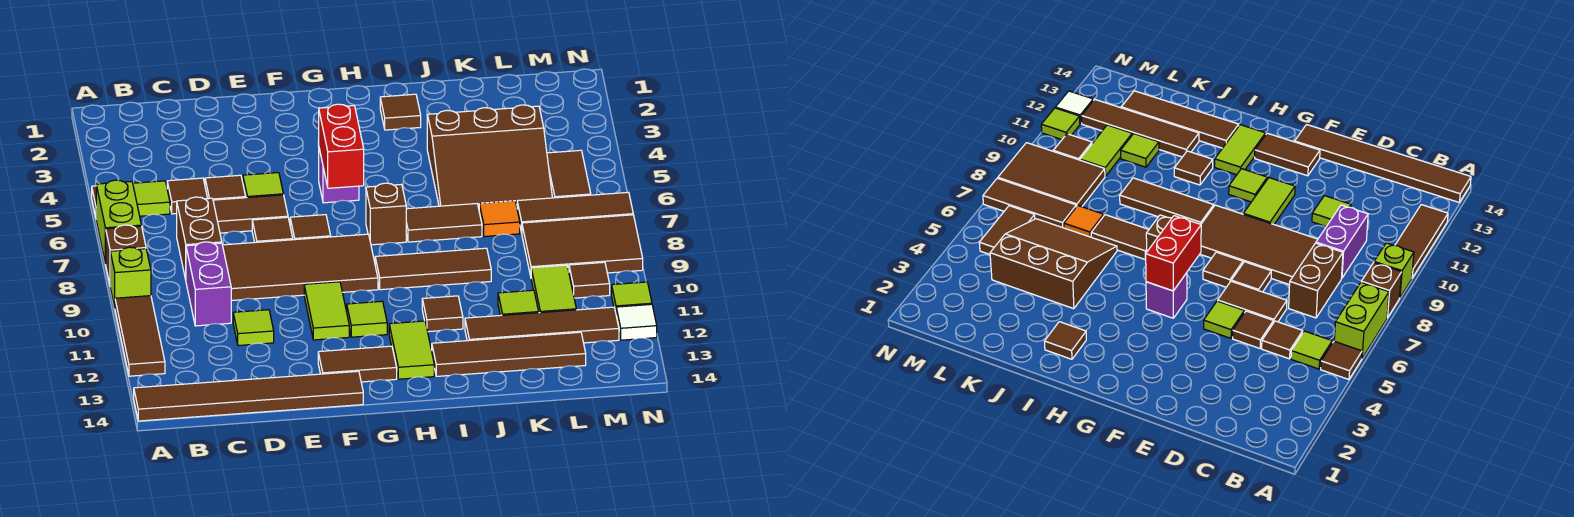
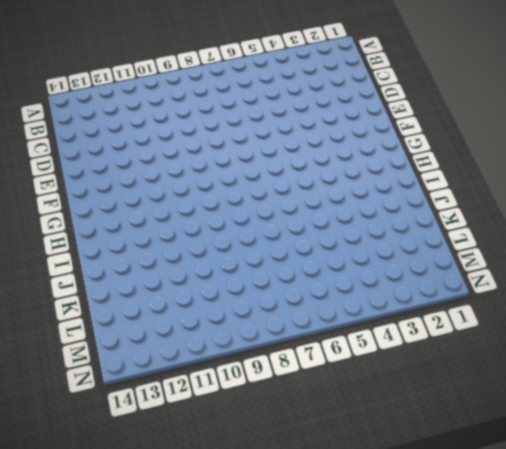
none -> brown tile A5 level 1
none -> lime brick A6:A7 level 1
none -> brown brick A8 level 1
none -> lime brick A9 level 1

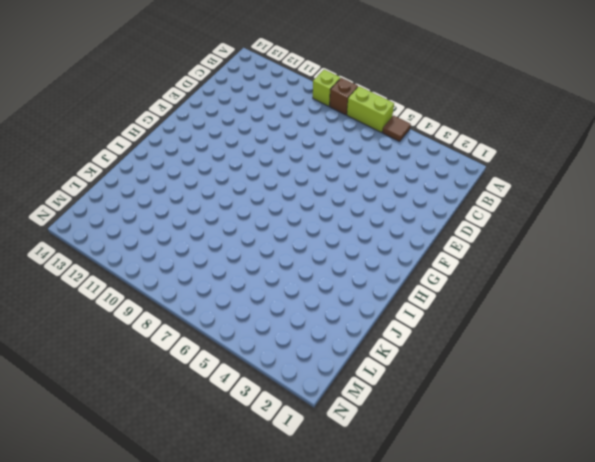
none -> brown tile A10:A12 level 1
none -> brown tile A14:F14 level 1
none -> lime tile B5 level 1
none -> brown tile C5 level 1

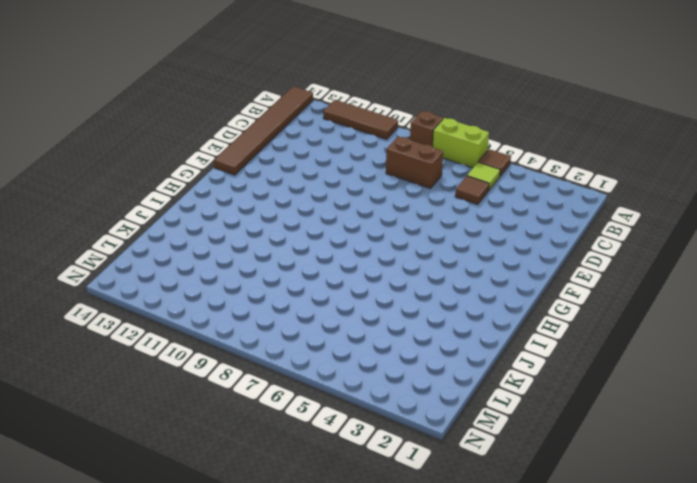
none -> lime brick A9 level 1
none -> purple brick C9:C10 level 1
none -> brown tile D5 level 1
none -> brown tile D6:E6 level 1

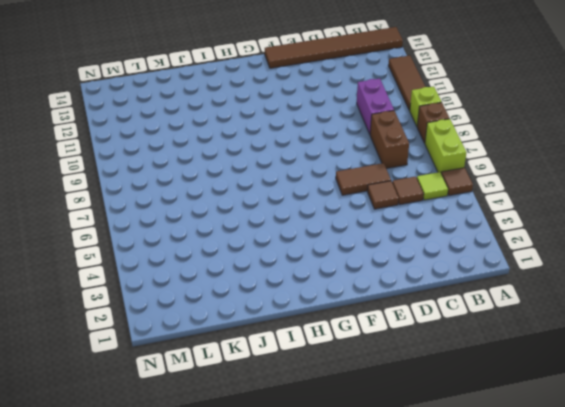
none -> brown tile D8:G9 level 1
none -> lime tile D11 level 1
none -> lime tile E5 level 1
none -> brown tile E7 level 1

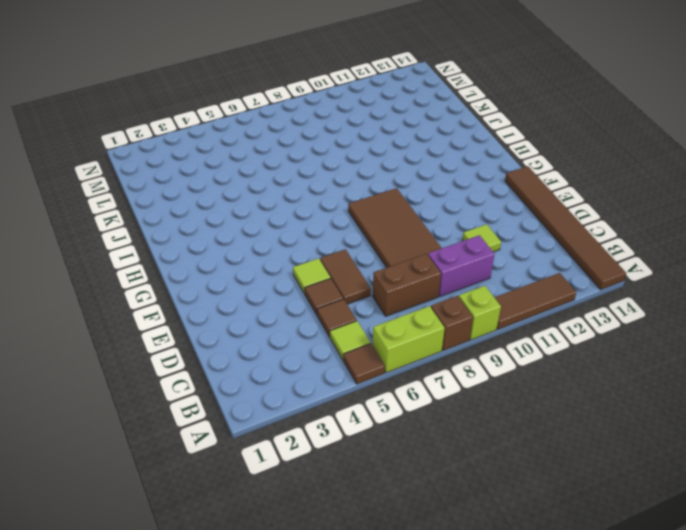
none -> brown tile E7 level 1
none -> brown tile F7 level 1
none -> lime tile F10:F11 level 1
none -> brown tile F13:G13 level 1

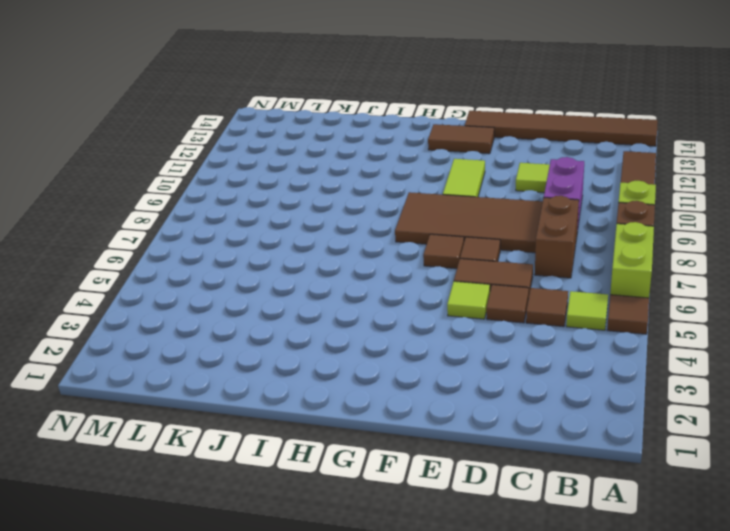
none -> purple brick G5 level 1
none -> lime tile G11 level 1
none -> brown brick H7 level 1
none -> brown tile H9:J9 level 1

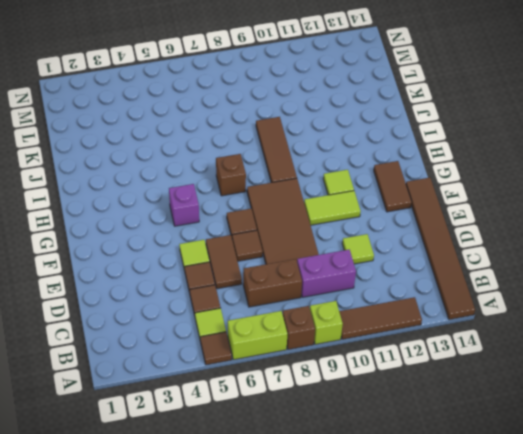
none -> lime tile H12:H13 level 1
none -> brown tile I2 level 1
none -> brown tile I7:J7 level 1
none -> brown tile I11 level 1

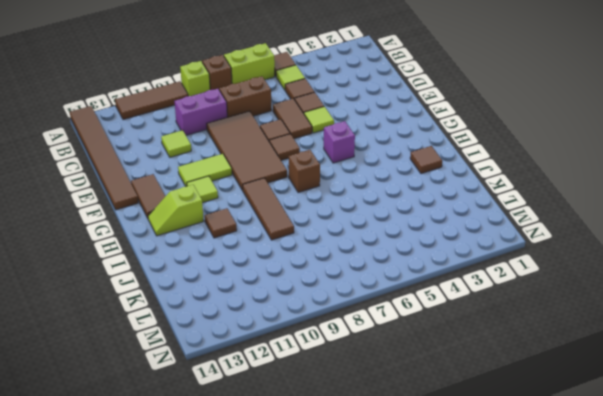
lime slope H12:H13 level 1 top 12 -> lime tile H12:H13 level 1
none -> brown tile I7:J7 level 1
none -> brown tile I13:L13 level 1
none -> brown slope J4:L6 level 1 top 4
none -> brown tile J12:M12 level 1

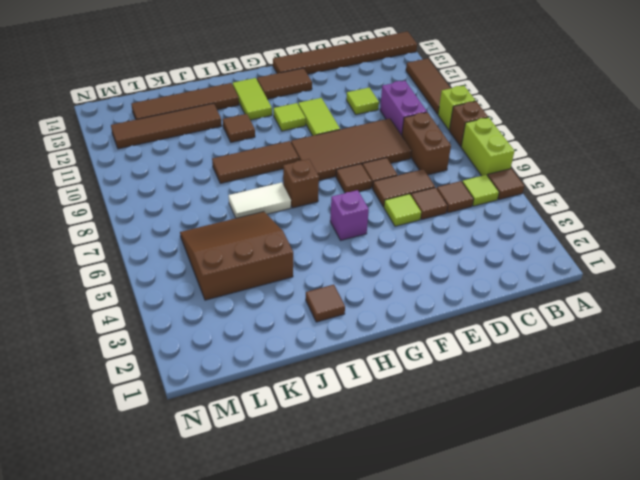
white tile I7:J7 level 1 -> brown tile I7:J7 level 1
none -> orange tile K7 level 1
none -> lime tile K11 level 1
none -> brown tile L7:N7 level 1
none -> brown tile L8:N9 level 1

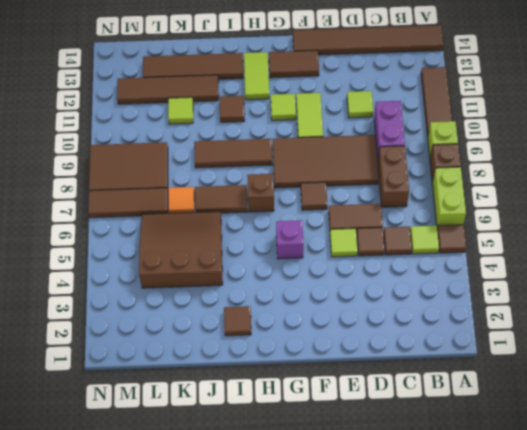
none -> brown tile E7 level 1
none -> lime tile L10:L11 level 1
none -> brown tile M5:M6 level 1
none -> brown tile M10 level 1

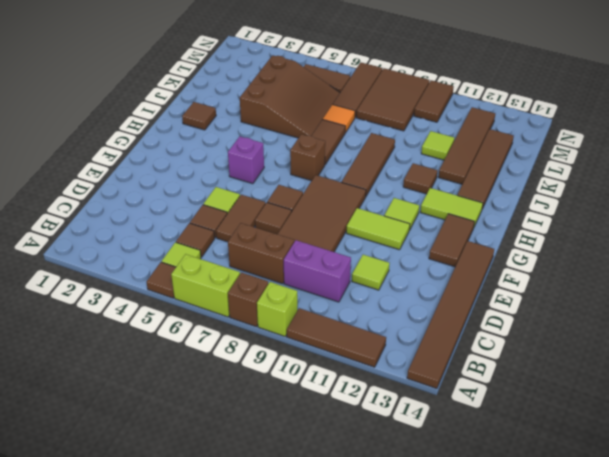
brown tile M10:N10 level 1 -> brown tile M10 level 1
none -> lime tile L10:L11 level 1
none -> lime tile N11 level 1
none -> white tile N12 level 1
none -> red brick G5:G6 level 2

